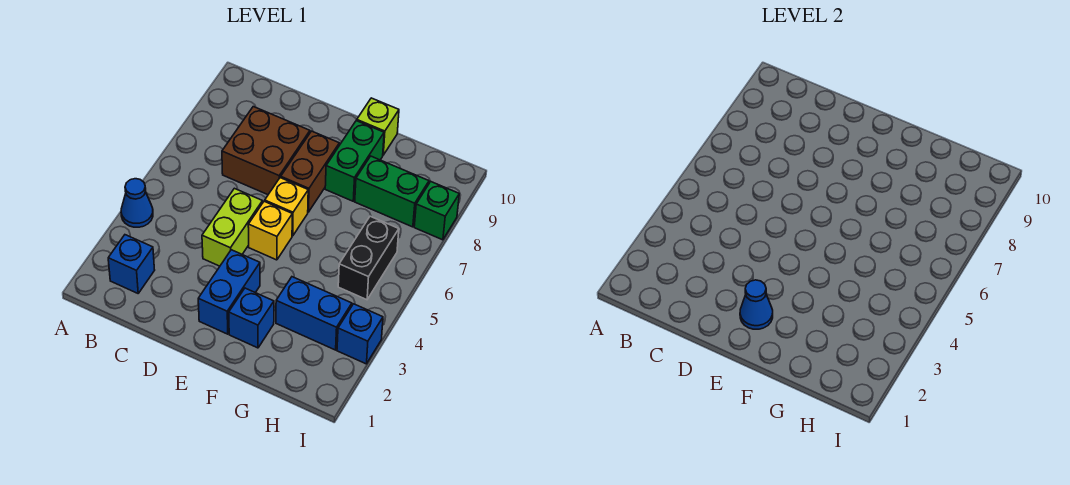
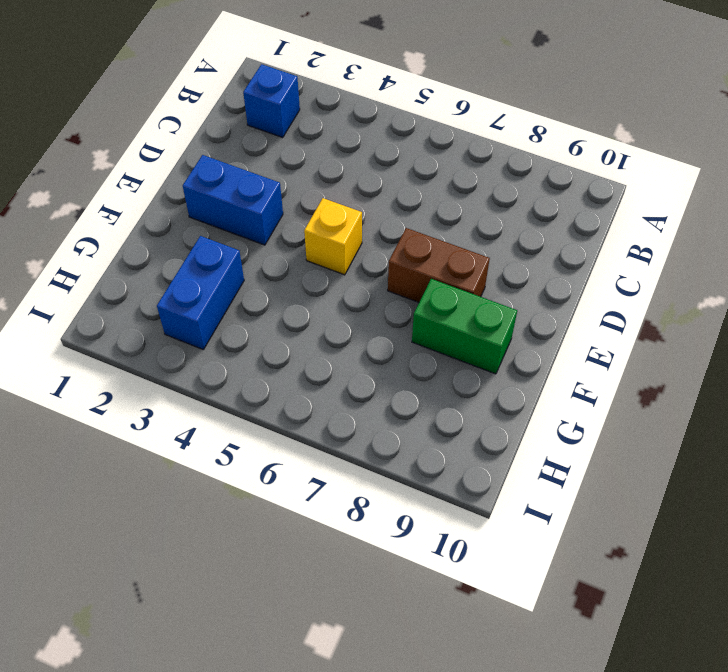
none -> blue cone A4 level 1
none -> brown brick C7:D8 level 1
none -> lime brick D4:D5 level 1

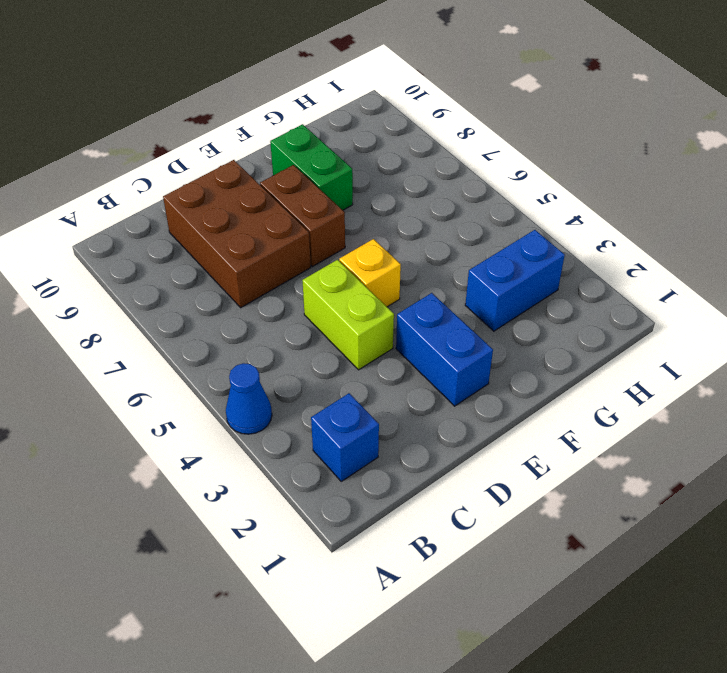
brown brick C7:D9 level 1 -> brown brick C7:D8 level 1
none -> yellow brick E6 level 1
none -> blue brick F2 level 1
none -> lime brick F10 level 1

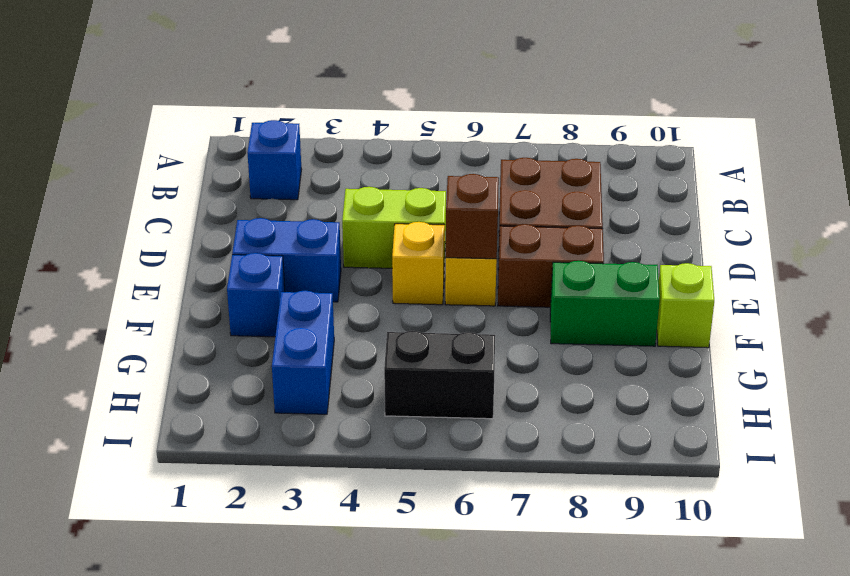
brown brick E6 level 2 -> none
none -> blue cone A4 level 1
none -> green brick G8:H8 level 1
none -> blue brick I3 level 1

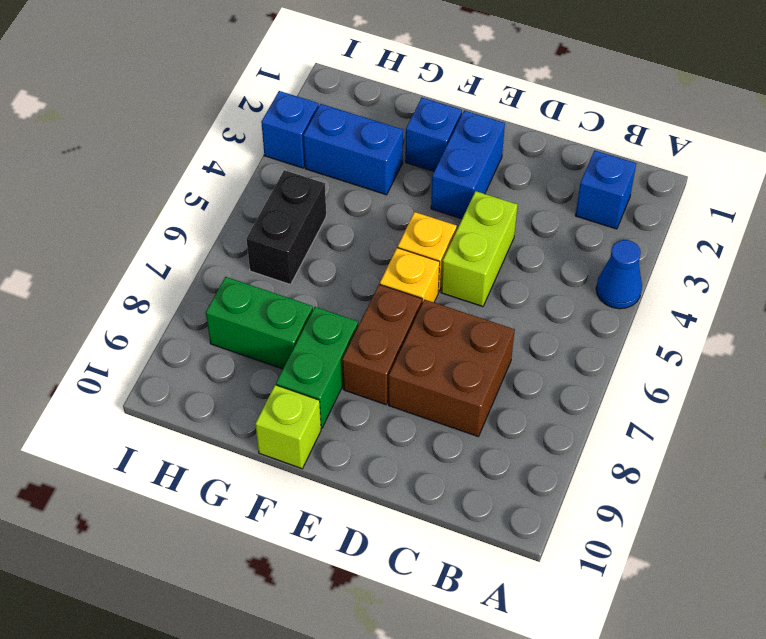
none -> green brick I8 level 1
none -> blue cone E2 level 2

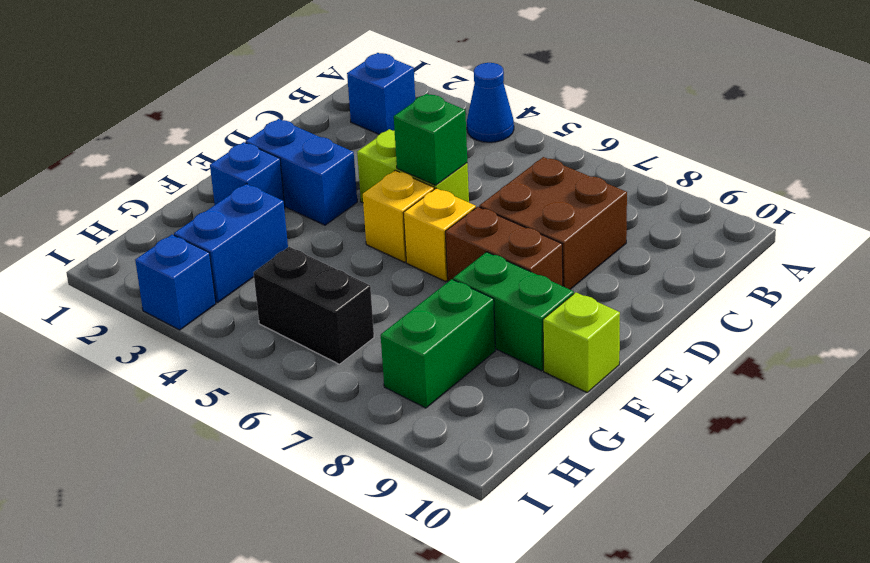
green brick D5 level 2 -> green brick I8 level 1
none -> blue cone E2 level 2

